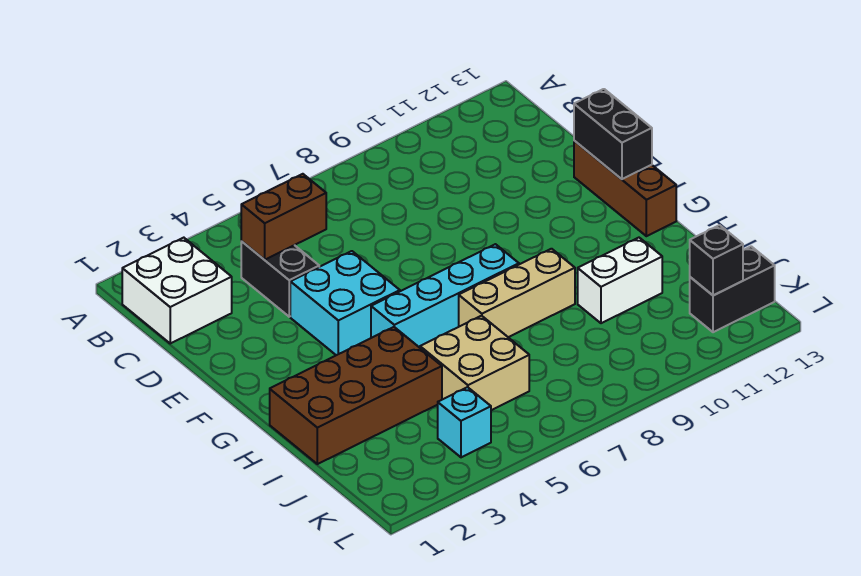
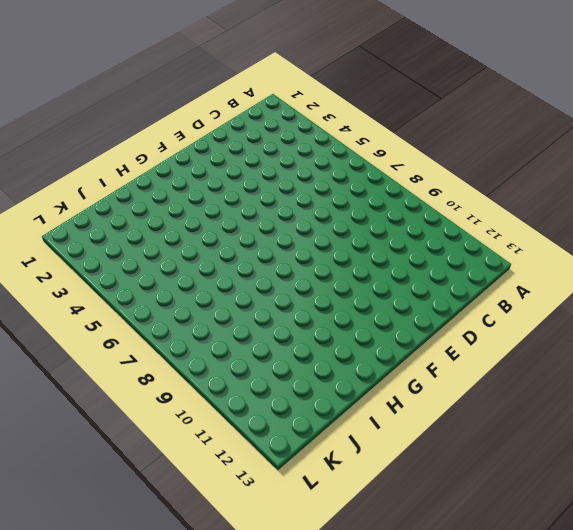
none -> white brick B1:C2 level 1
none -> black brick C4:D4 level 1
none -> cyan brick E4:F5 level 1

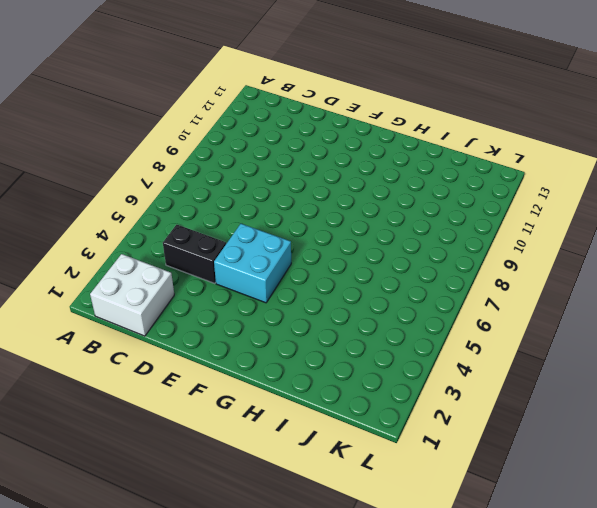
none -> brown brick E13:G13 level 1
none -> cyan brick G5:G8 level 1
none -> brown brick H1:I4 level 1

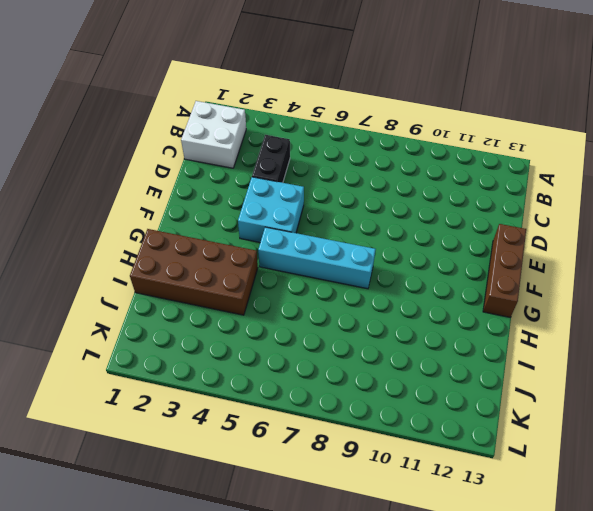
none -> tan brick H7:H9 level 1
none -> tan brick I5:J6 level 1
none -> white brick I10:I11 level 1

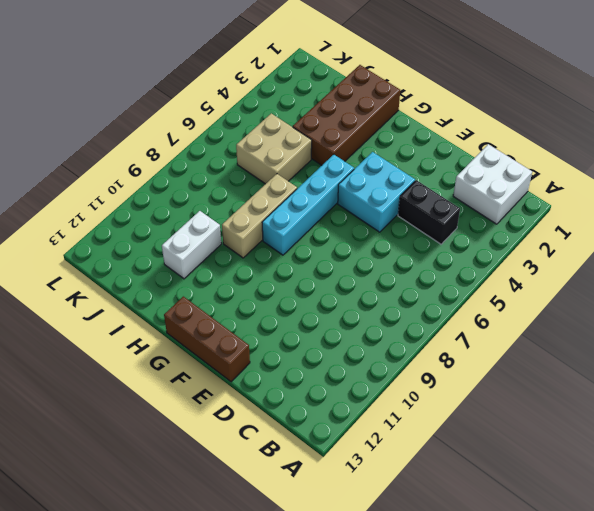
none -> cyan brick K4 level 1
none -> black brick K12:K13 level 1
none -> brown brick C4:C5 level 2

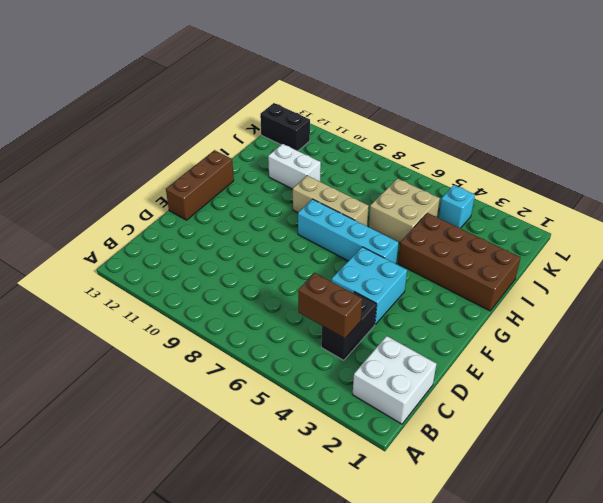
none -> black brick E13:F13 level 2
none -> black brick K12 level 2

